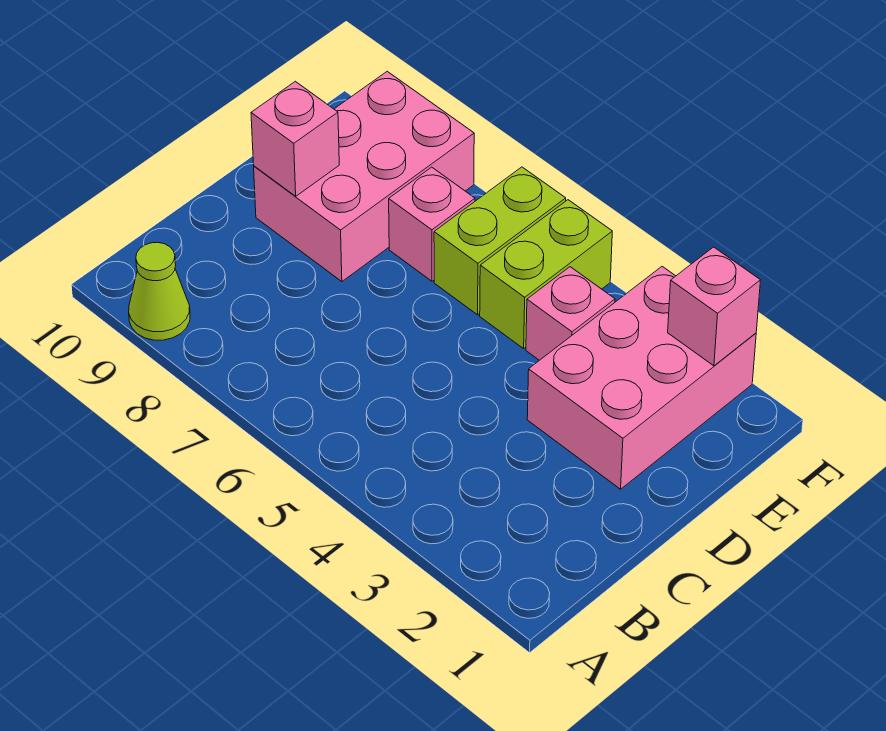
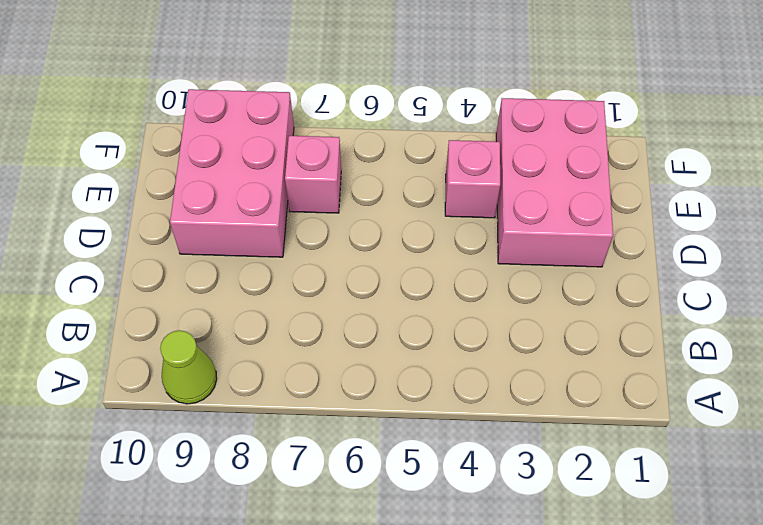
none -> lime brick E5:F5 level 1
none -> lime brick E6:F6 level 1

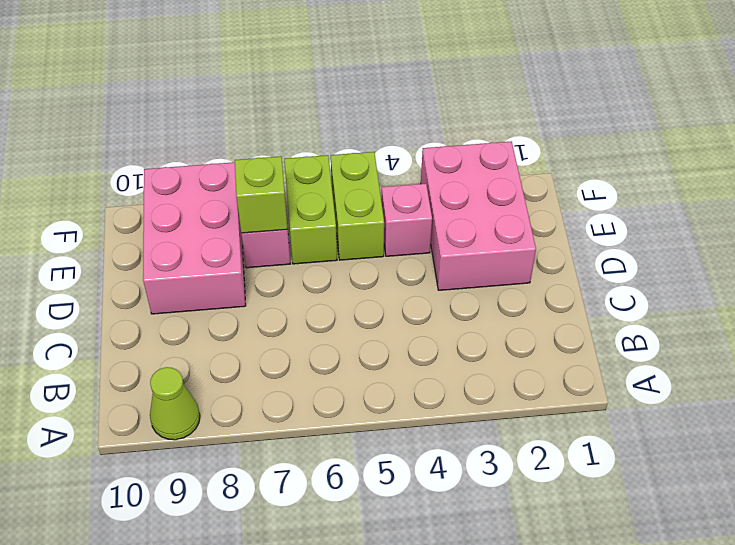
lime brick E7 level 2 -> none
none -> pink brick D9 level 2
none -> pink brick F2 level 2

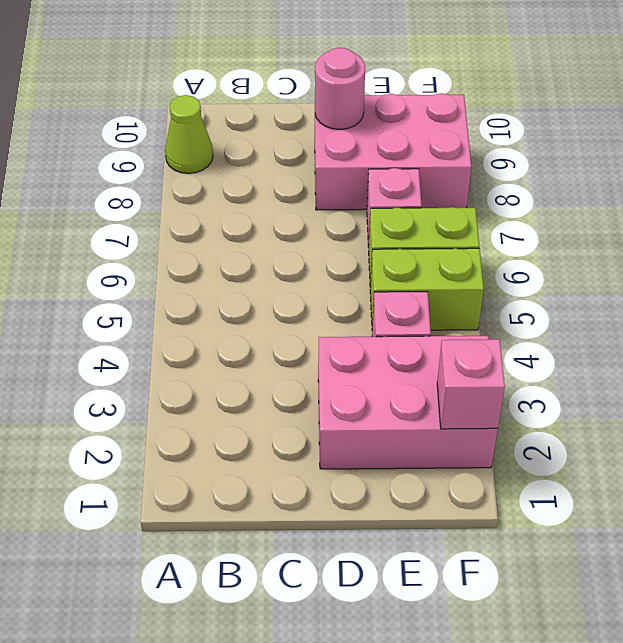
pink round brick D9 level 2 -> pink brick D9 level 2

